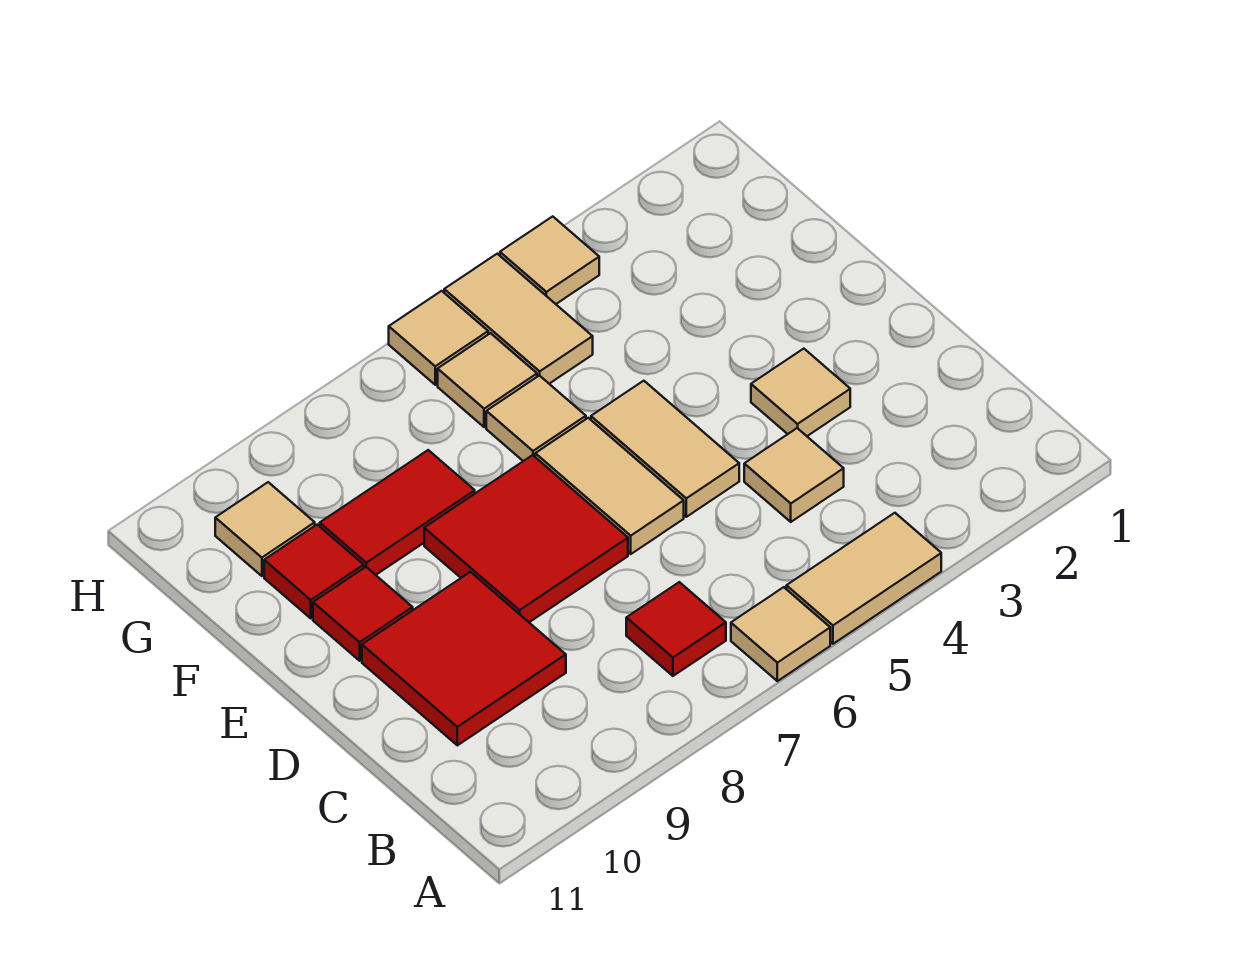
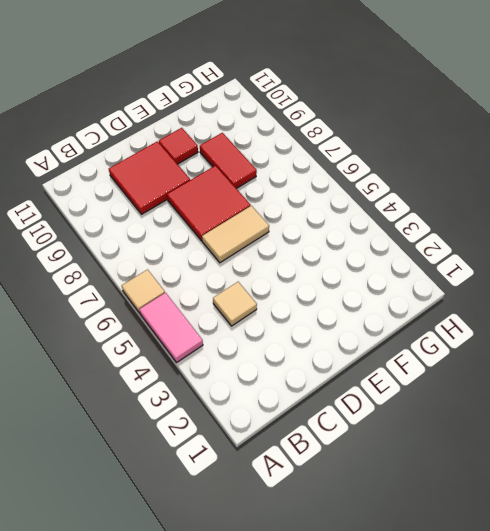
pink tile A4:A5 level 1 -> tan tile A4:A5 level 1
none -> red tile B7 level 1
none -> tan tile D3 level 1
none -> tan tile D5:E5 level 1

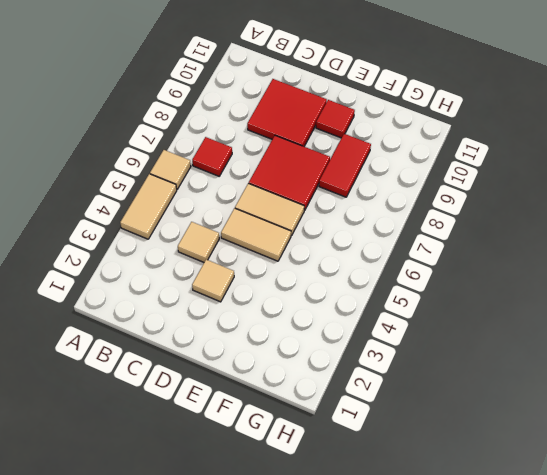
none -> tan tile F6 level 1
none -> red tile F10 level 1
none -> tan tile G5:H5 level 1

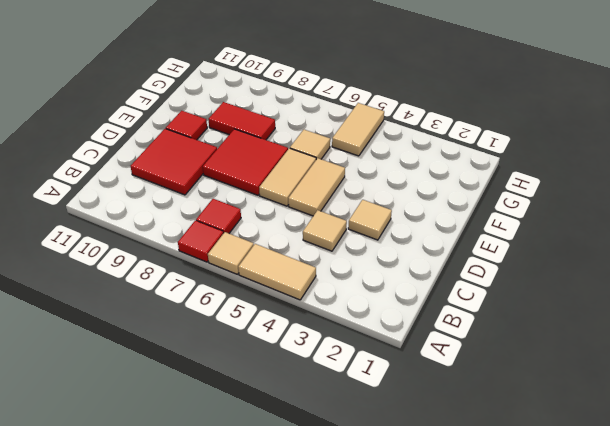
red tile A7 level 1 -> red tile F10 level 1
none -> tan tile G6 level 1
none -> tan tile G10 level 1
none -> tan tile H4 level 1

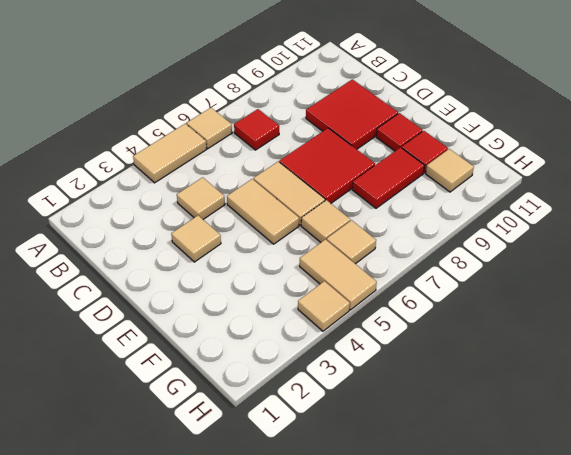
none -> tan tile H6 level 1

